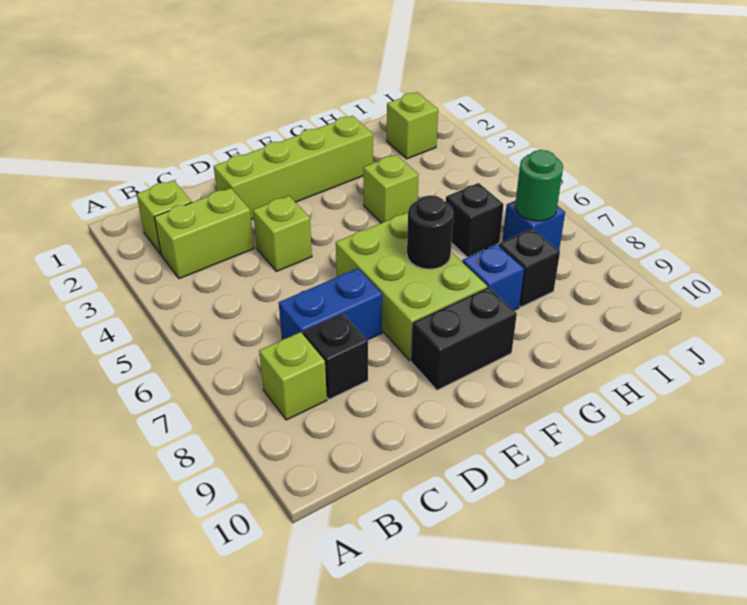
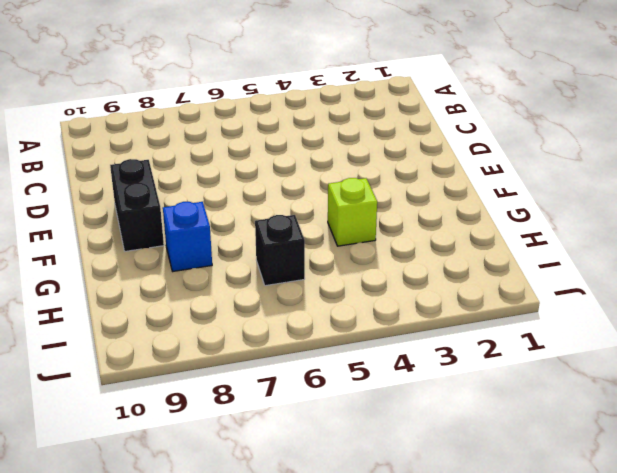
none -> lime brick B2 level 1
none -> lime brick B3:C3 level 1
none -> lime brick B8 level 1

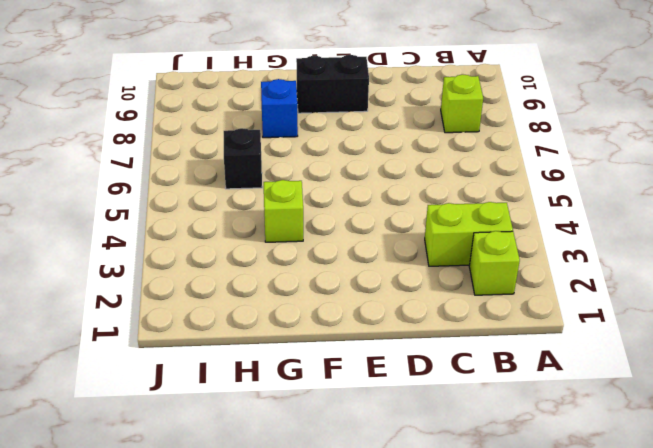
none -> blue brick C7:D7 level 1
none -> black brick C8 level 1
none -> lime brick D2:G2 level 1

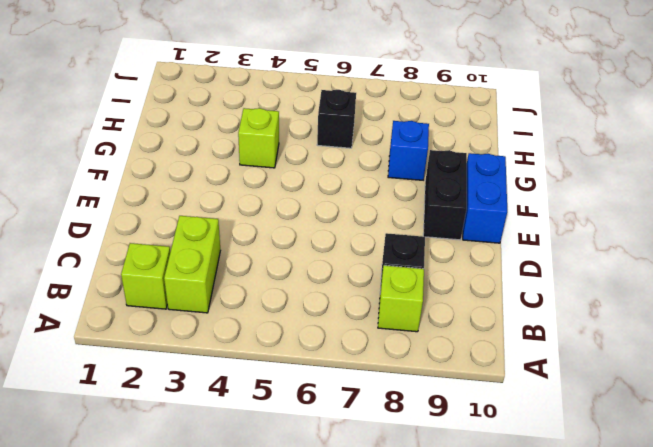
blue brick E10:F10 level 1 -> blue brick C7:D7 level 1
none -> lime brick D2:G2 level 1
none -> lime brick D4 level 1
none -> lime brick E6:F8 level 1

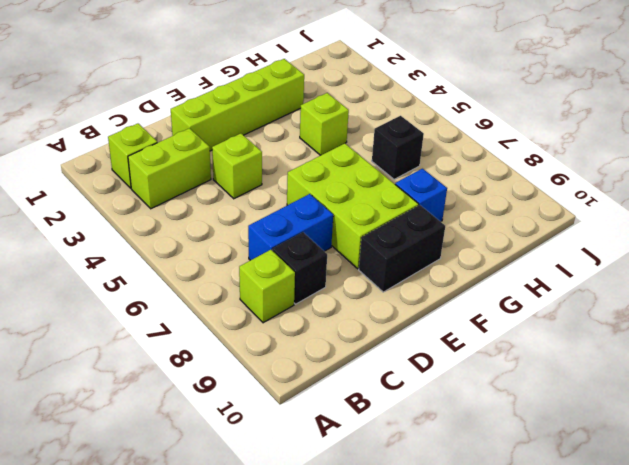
none -> black brick H8 level 1
none -> lime brick I2 level 1
none -> blue brick I7 level 1

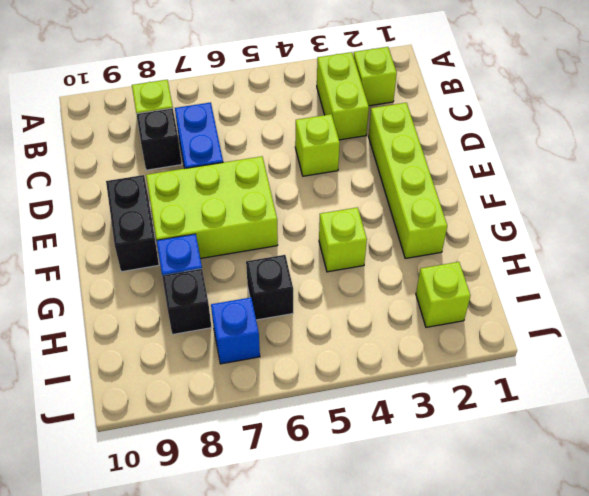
none -> black round brick F7 level 2
none -> green round brick I7 level 2

